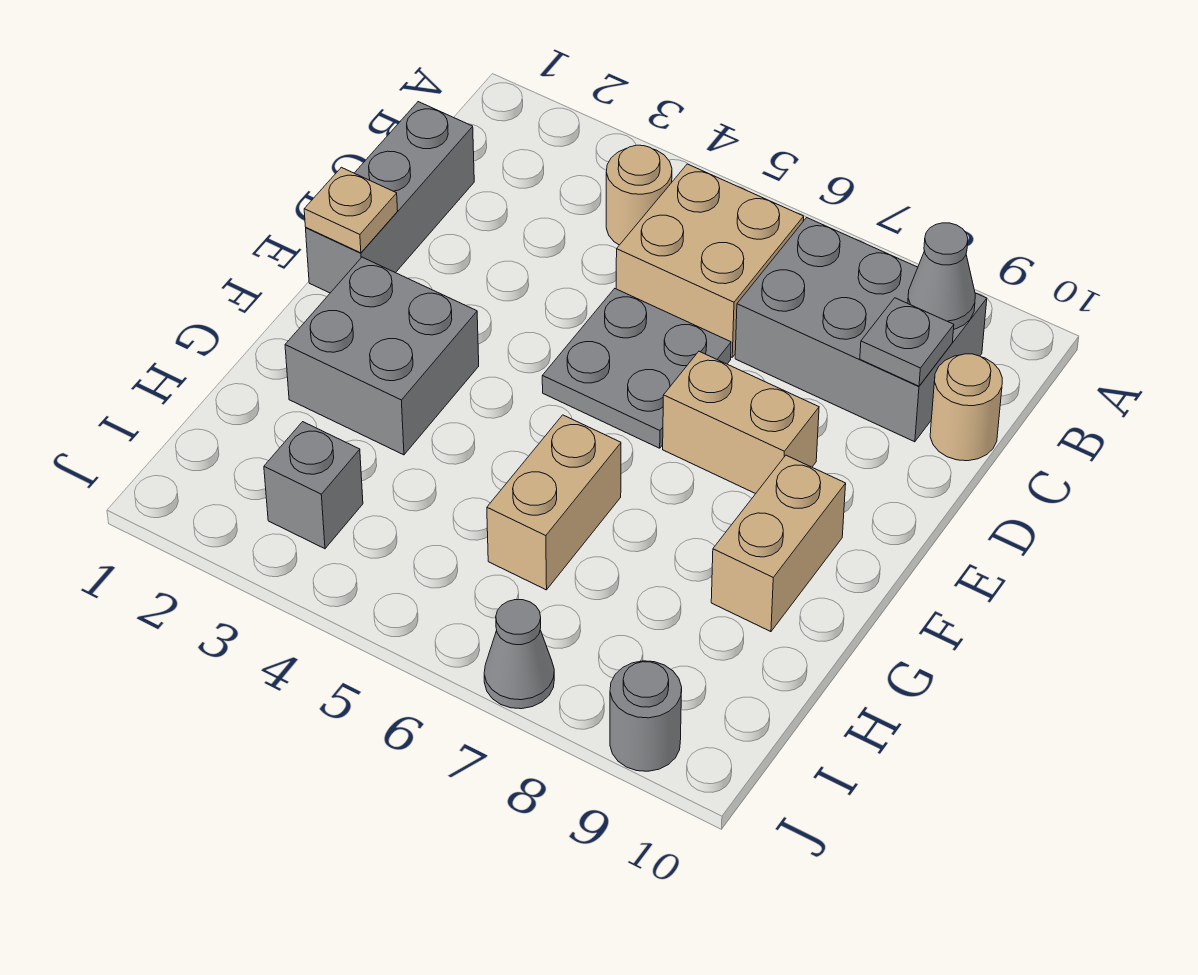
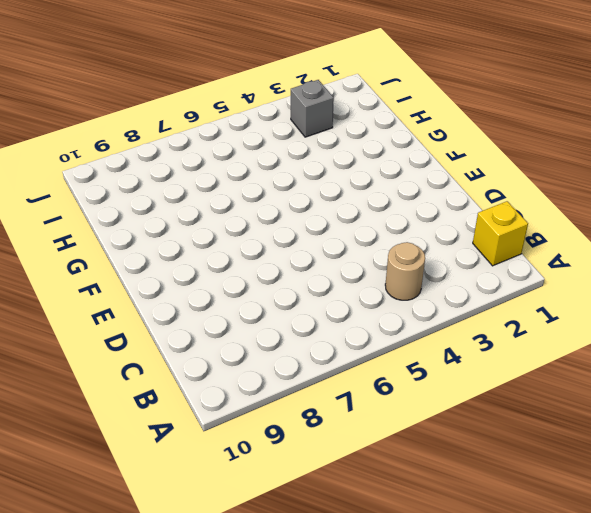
yellow brick B1 level 1 -> none
none -> tan brick B5:C6 level 1
none -> grey brick B7:C9 level 1
none -> grey brick C1:E1 level 1

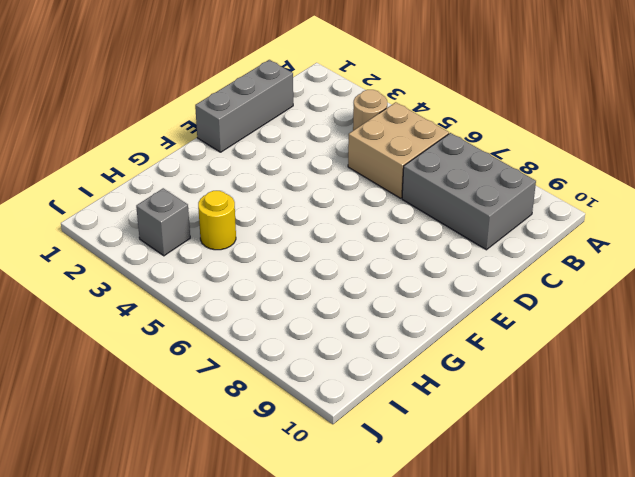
yellow round brick H4 level 1 -> none
none -> tan round brick C10 level 1
none -> grey plate D5:E6 level 1
none -> tan brick E7:E8 level 1

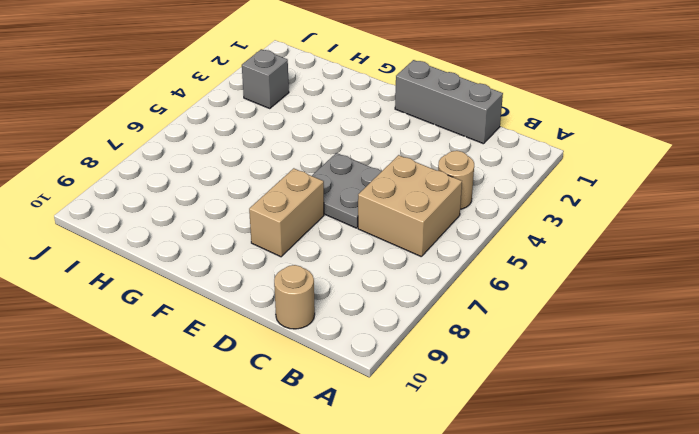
none -> grey brick B7:C9 level 1
none -> grey brick F2:G3 level 1
none -> tan brick F9:G9 level 1

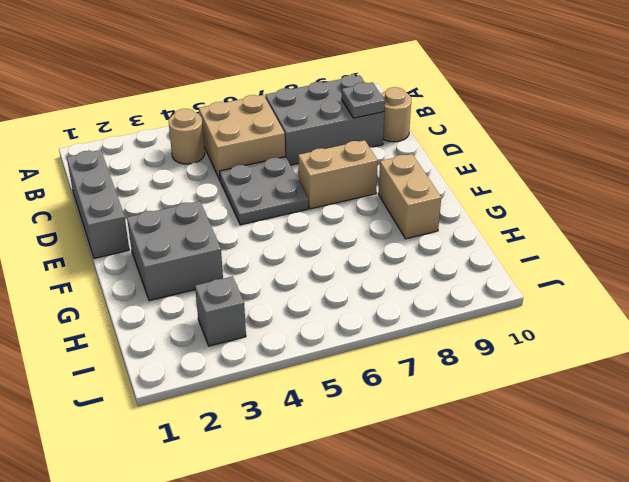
none -> tan brick G6:H6 level 1
none -> grey cone J7 level 1
none -> grey round brick J9 level 1

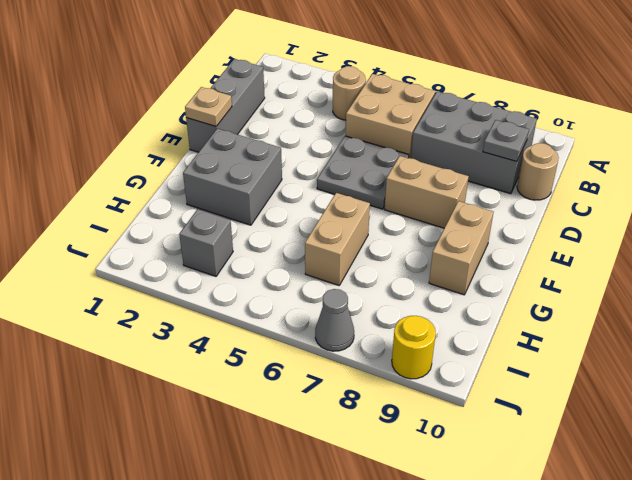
yellow round brick J9 level 1 -> grey round brick J9 level 1
none -> grey cone B9 level 2

